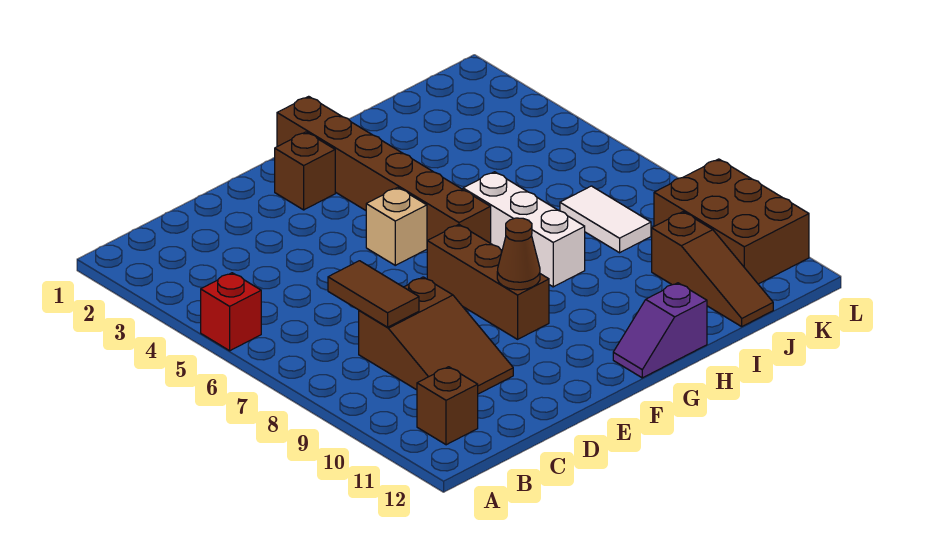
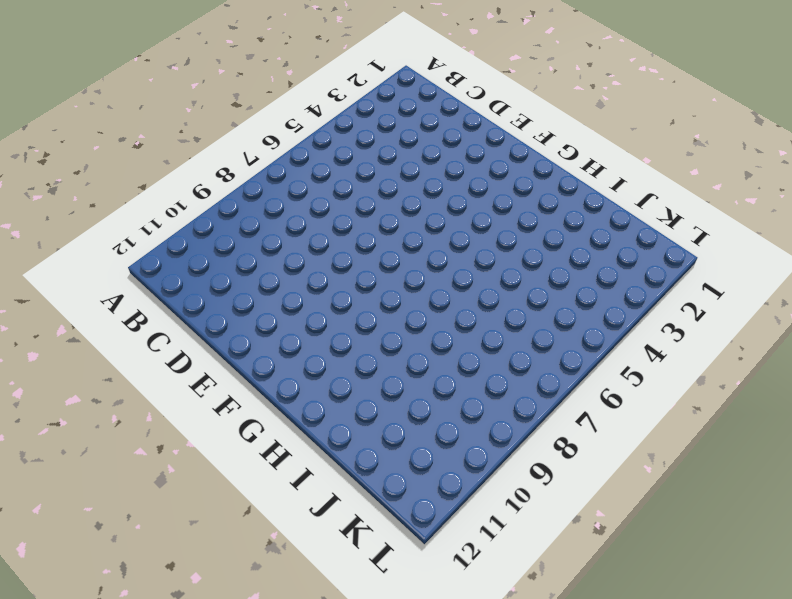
none -> red brick A5 level 1
none -> brown brick B11 level 1
none -> brown slope C8:D10 level 1 top 8

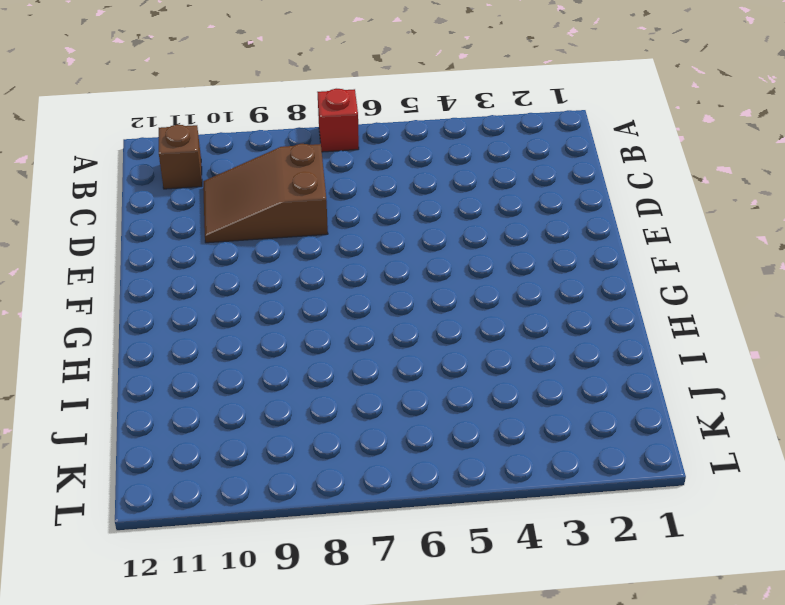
red brick A7 level 1 -> red brick A5 level 1
none -> brown brick F2 level 1
none -> tan brick F5 level 1
none -> brown brick F7:F9 level 1

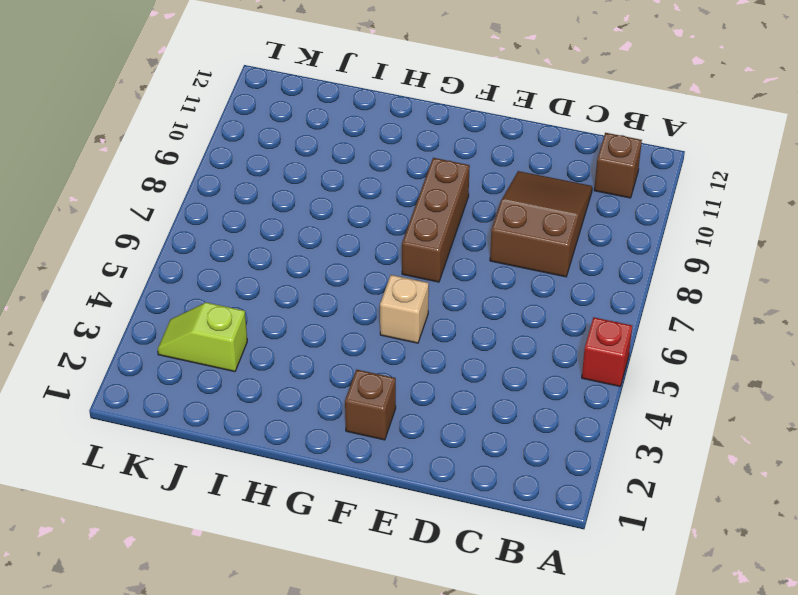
lime slope J3:K3 level 1 top J -> none
none -> brown brick G1:G6 level 1
none -> purple slope G12:H12 level 1 top H
none -> white brick H6:H8 level 1

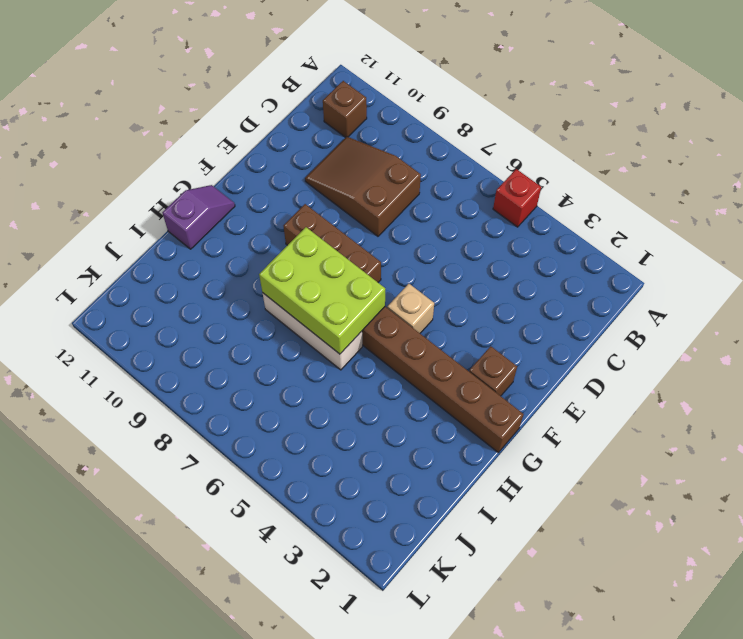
lime brick G6:H8 level 2 -> none
none -> white tile J7:J8 level 1
none -> brown slope J10:J12 level 1 top 10
none -> brown brick K9:L11 level 1

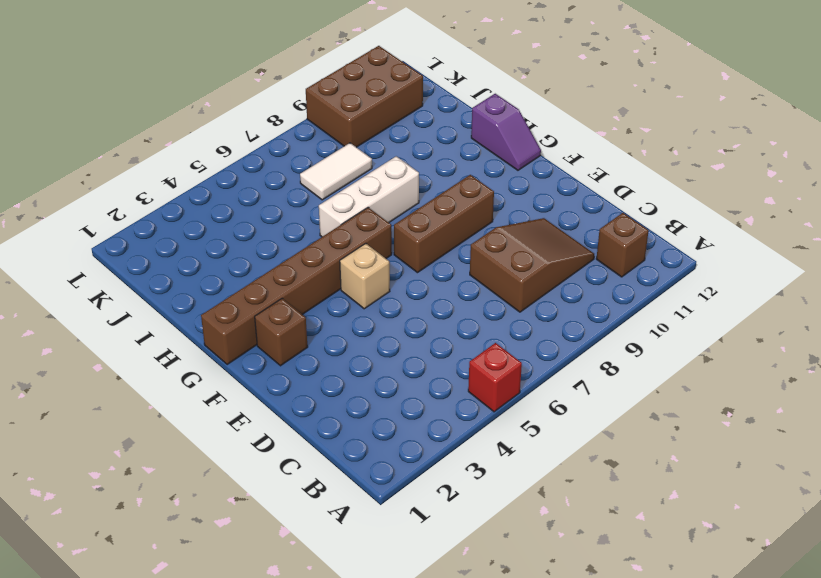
none -> brown slope J10:J12 level 1 top 10
none -> brown tile C7:C8 level 2
none -> brown cone F9 level 2

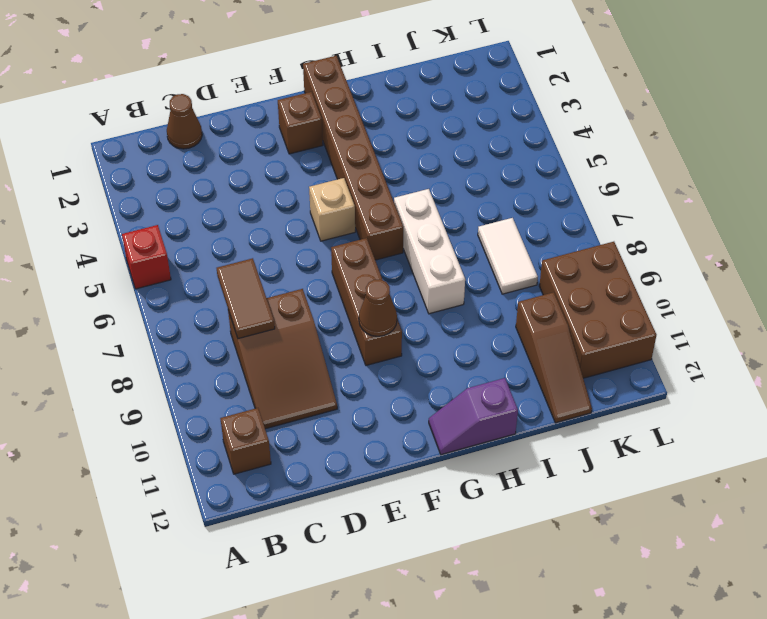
brown cone C1 level 1 -> none

